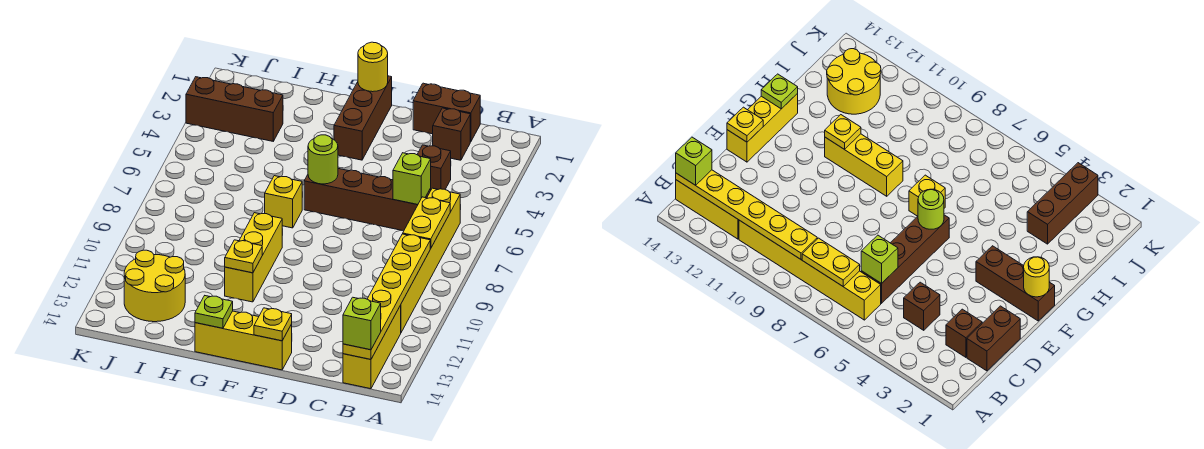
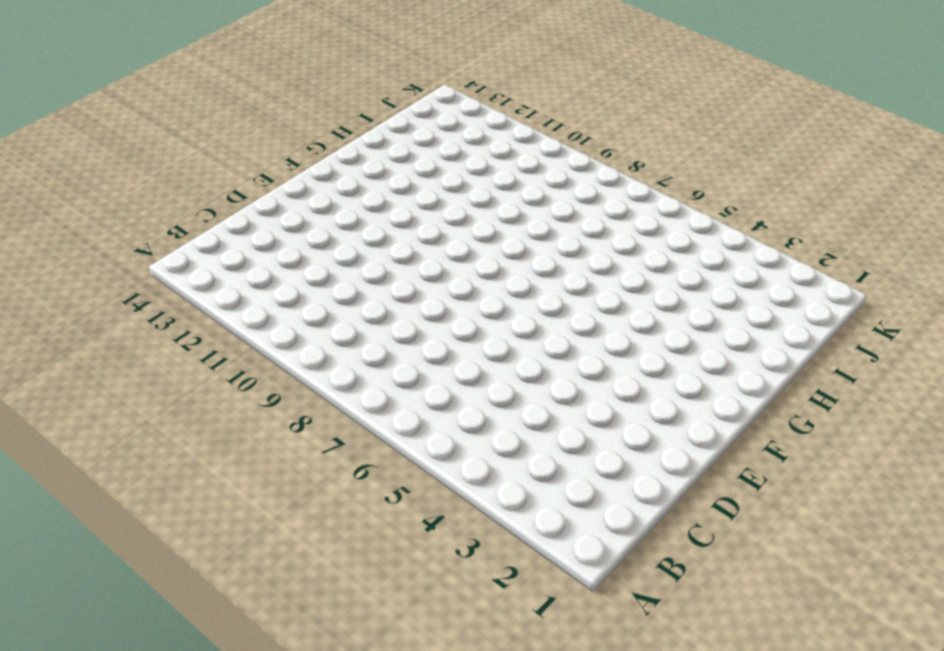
none -> yellow brick B6:B11 level 1
none -> yellow brick B12:B14 level 1
none -> brown brick C1:D1 level 1

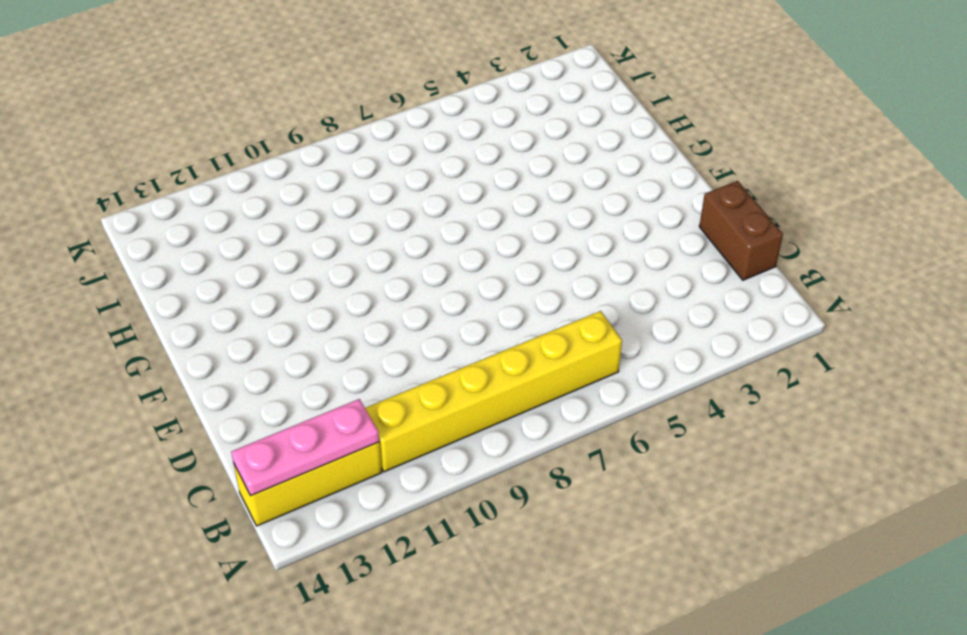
pink plate B12:B14 level 2 -> yellow plate B9:B14 level 2
none -> brown brick C2 level 1
none -> brown brick C4 level 1
none -> brown brick C6:F6 level 1

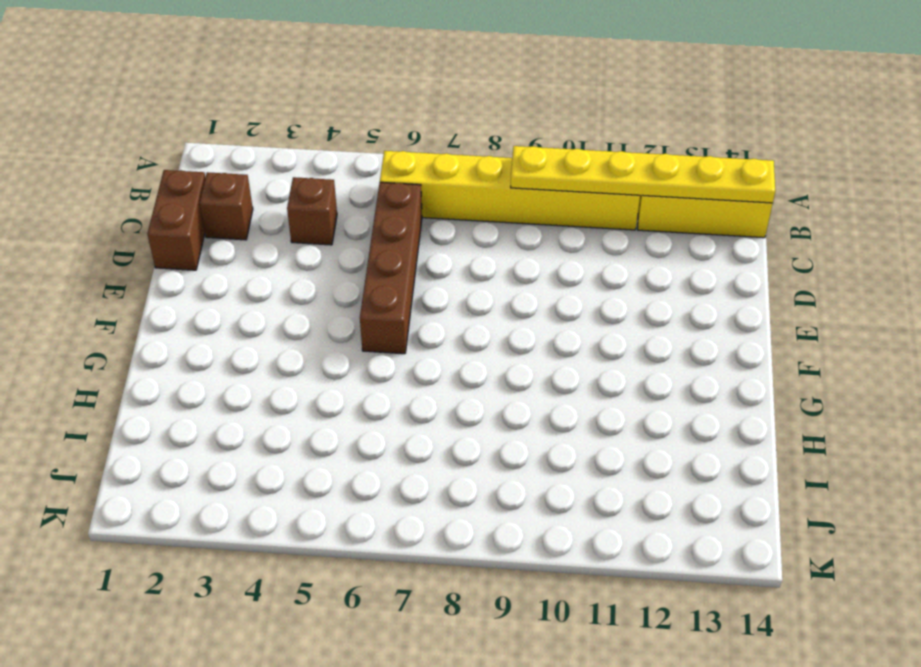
none -> yellow brick E14:G14 level 1
none -> brown brick F1:F3 level 1
none -> yellow brick G7 level 1

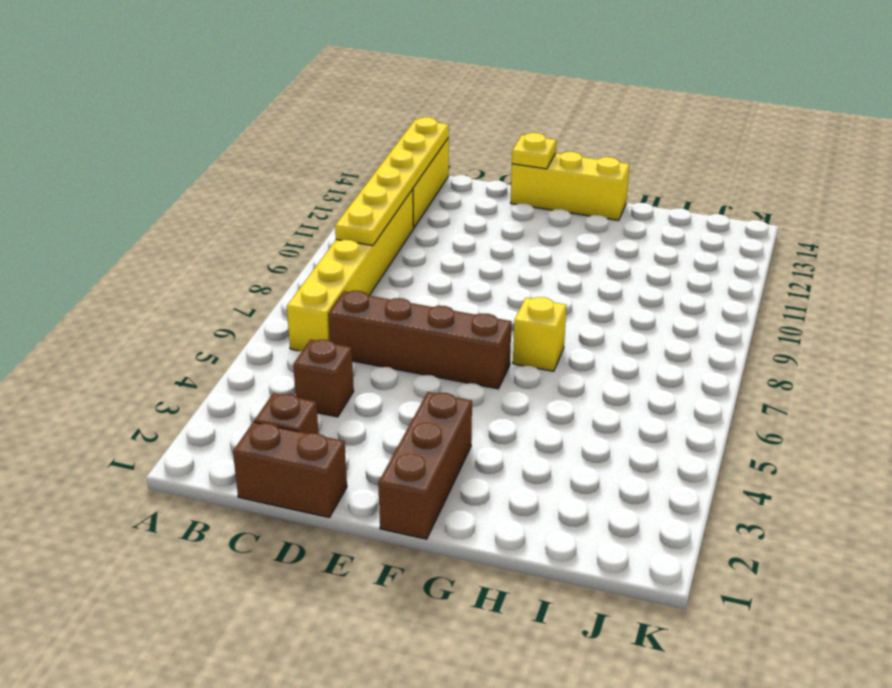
none -> yellow brick G9:G11 level 1
none -> brown brick I3:K3 level 1
none -> yellow round brick I12:J13 level 1

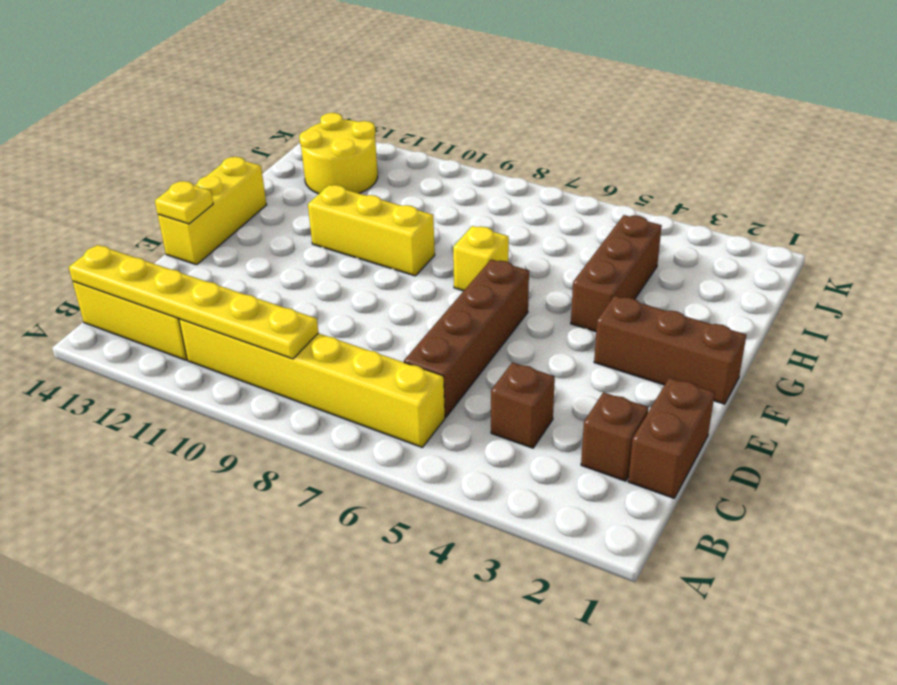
brown brick G4:I4 level 1 -> brown brick I3:K3 level 1
none -> yellow plate B7:B8 level 2
none -> lime brick C6 level 2
none -> yellow round brick F1 level 2

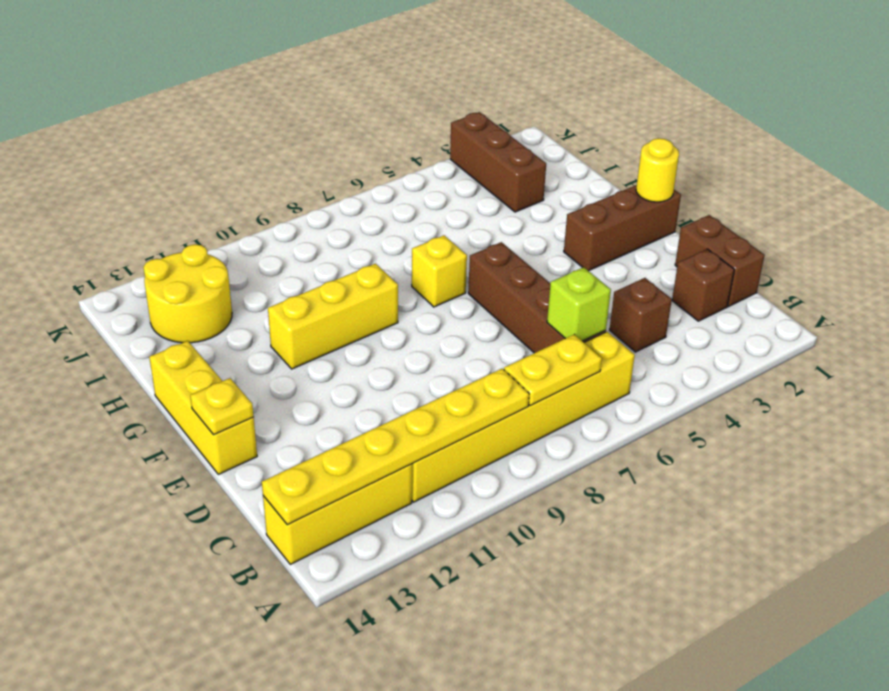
none -> lime round brick F6 level 2
none -> yellow plate G11 level 2
none -> lime plate G14 level 2

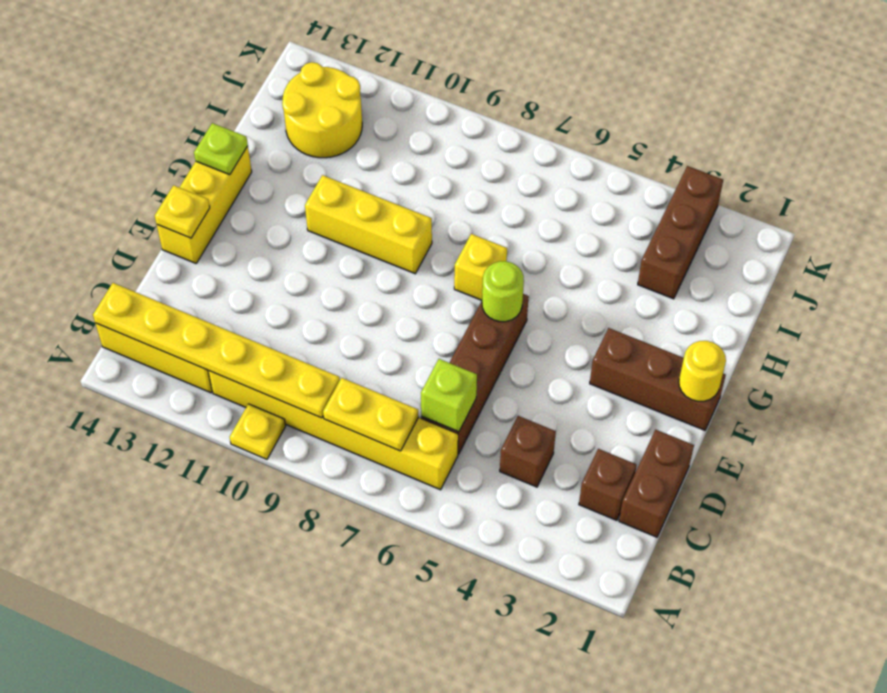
yellow plate A10 level 1 -> yellow plate G11 level 2
none -> lime brick B14 level 3

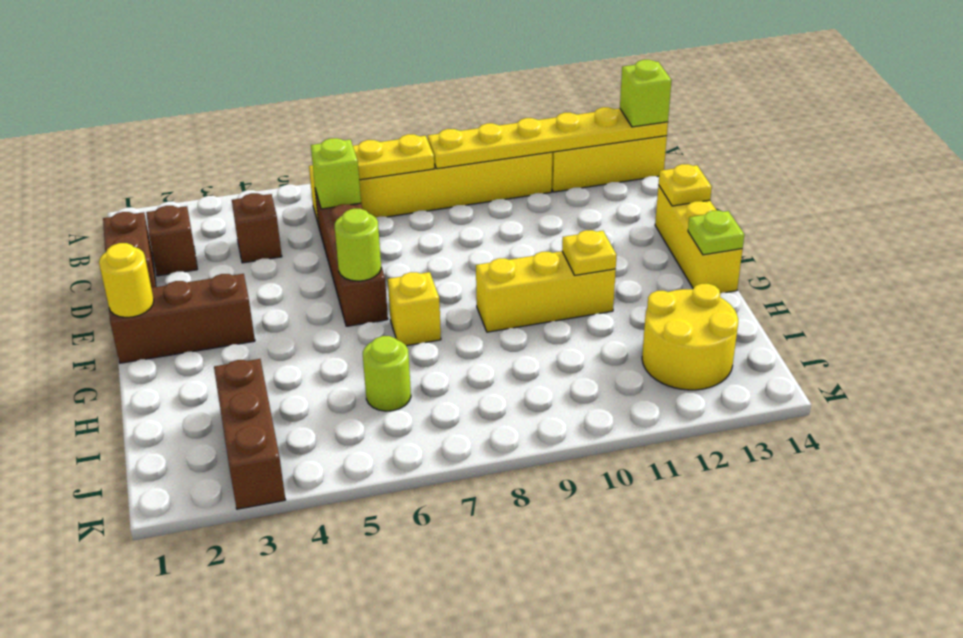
lime round brick I6 level 1 -> none

